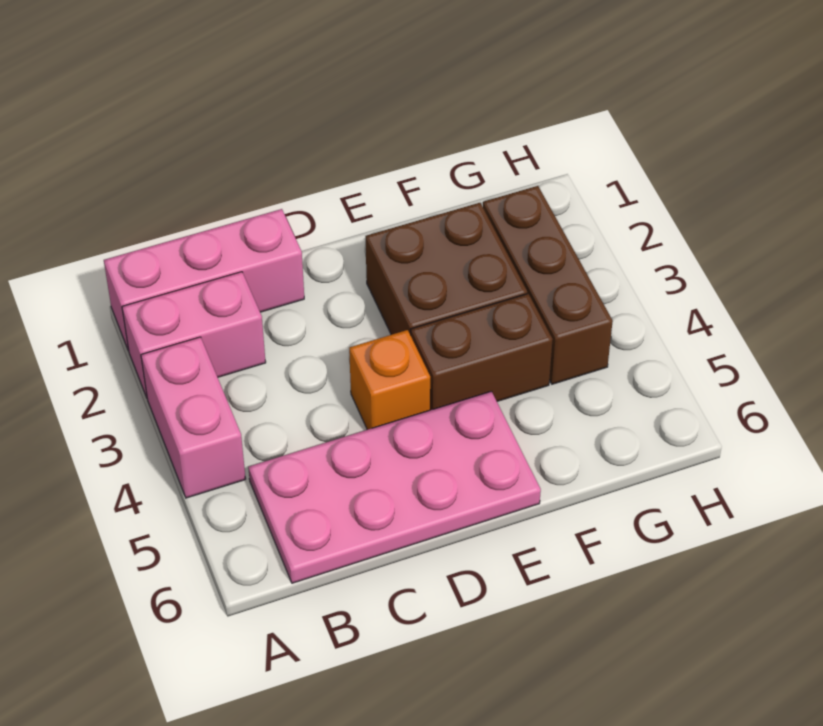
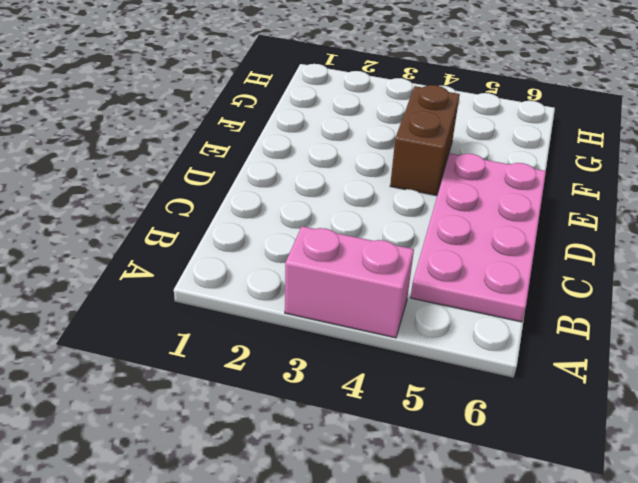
none -> pink brick A1:C1 level 1
none -> pink brick A2:B2 level 1

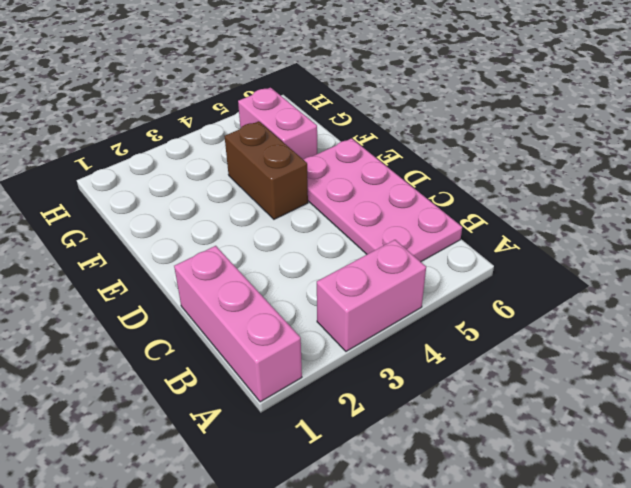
pink brick F5:G5 level 1 -> pink brick A2:B2 level 1
none -> orange brick D4 level 1
none -> brown brick E2:F3 level 1

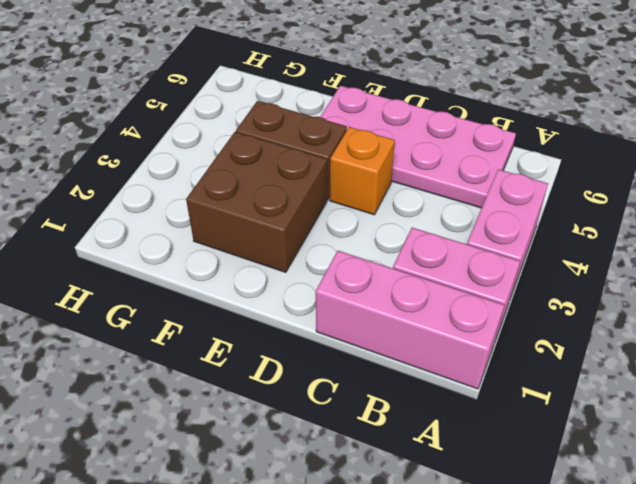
none -> brown brick G2:G4 level 1

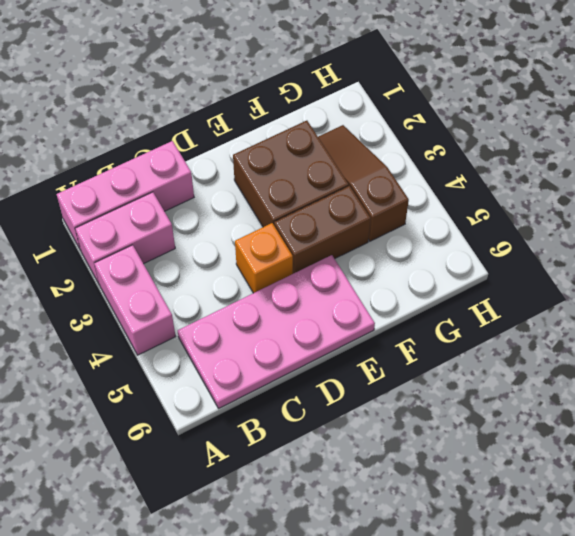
brown slope G2:G4 level 1 top 4 -> brown brick G2:G4 level 1

